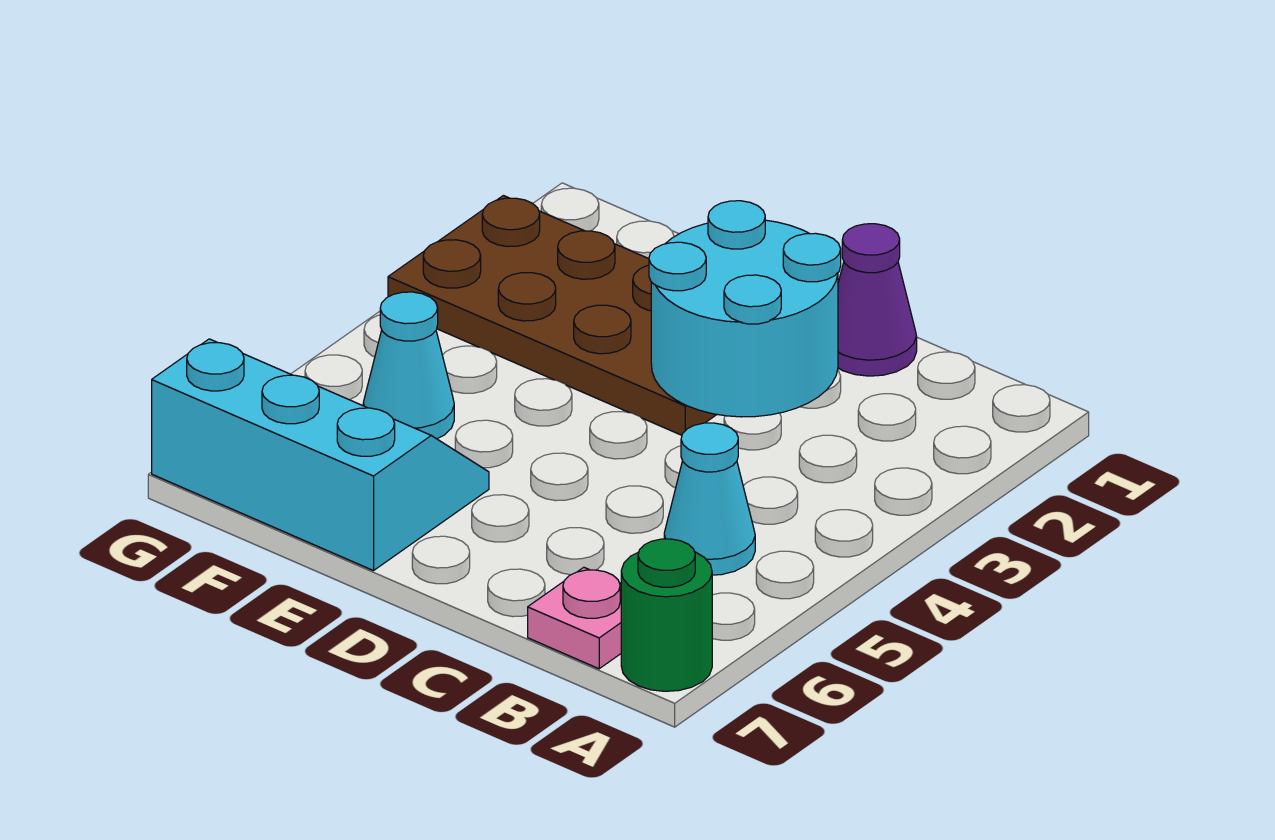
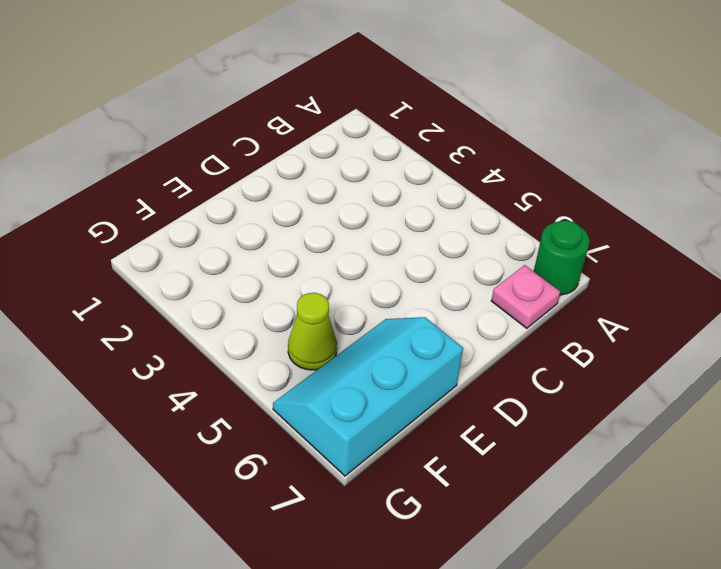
lime cone F5 level 1 -> cyan cone F5 level 1
none -> cyan cone B5 level 1
none -> purple cone C1 level 1

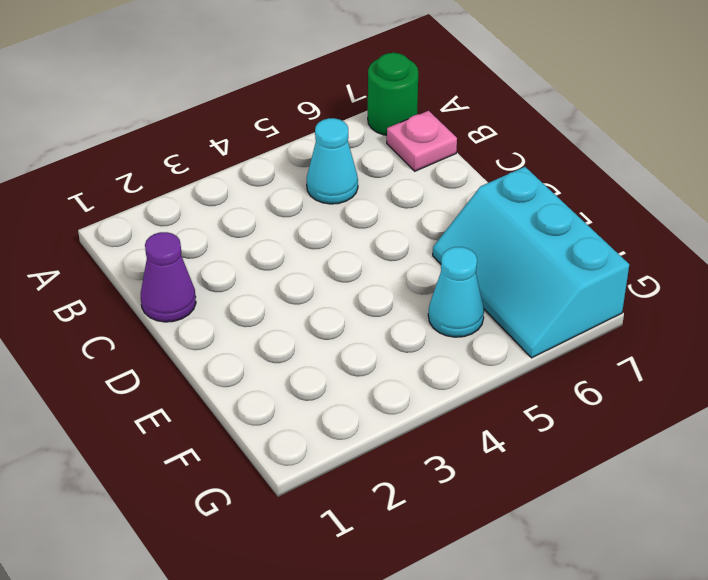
none -> brown plate D2:G3 level 1
none -> cyan round brick C2:D3 level 2

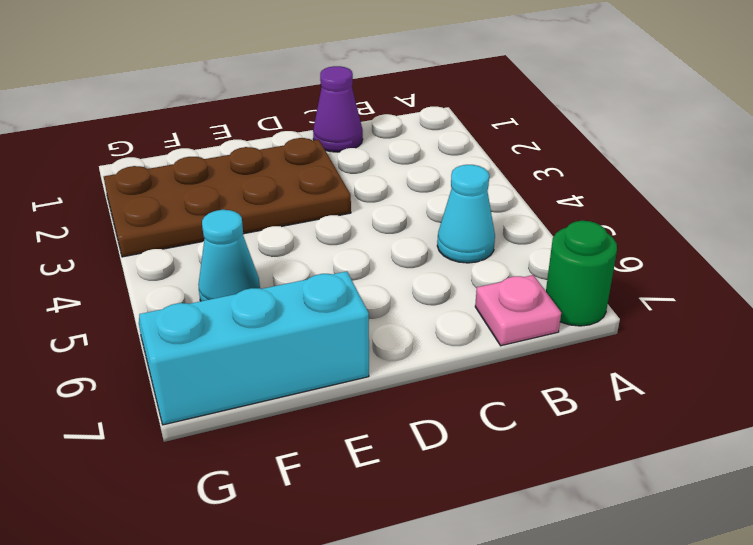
none -> cyan round brick C2:D3 level 2

